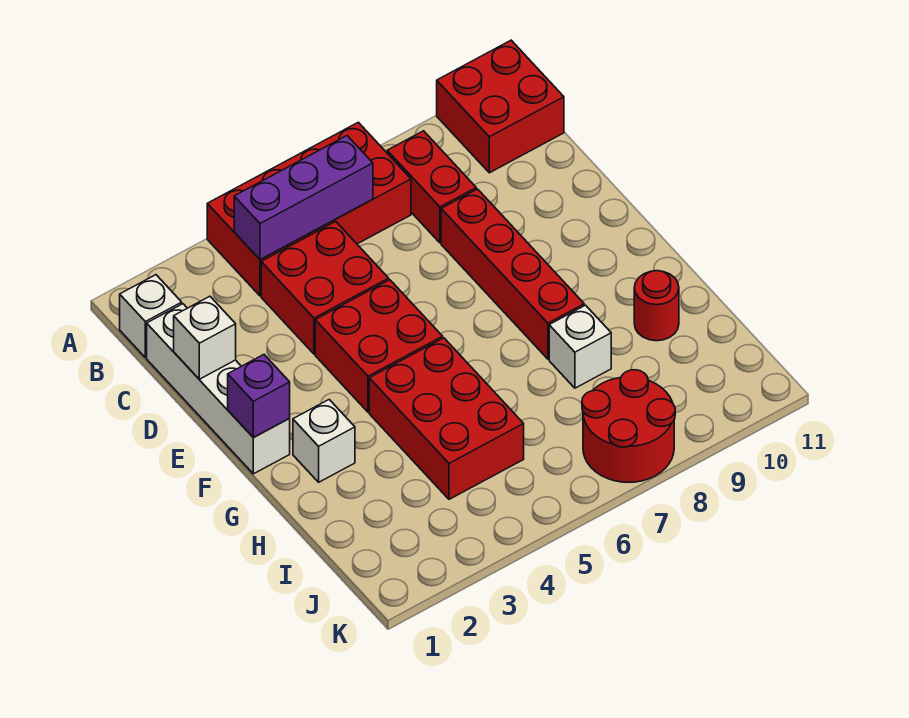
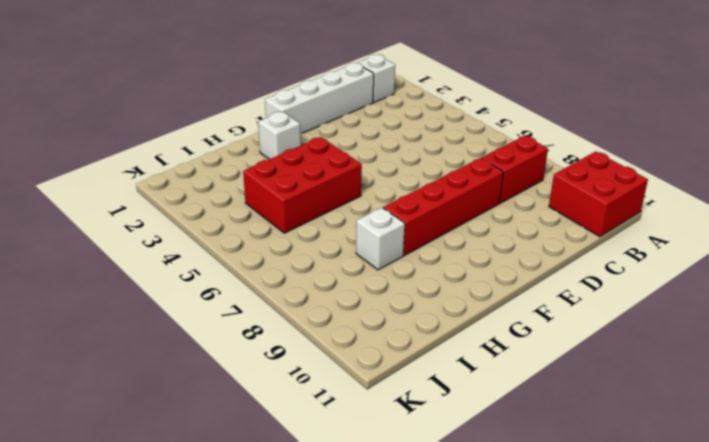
none -> red brick A4:B7 level 1
none -> red brick C4:D5 level 1
none -> red brick E4:F5 level 1

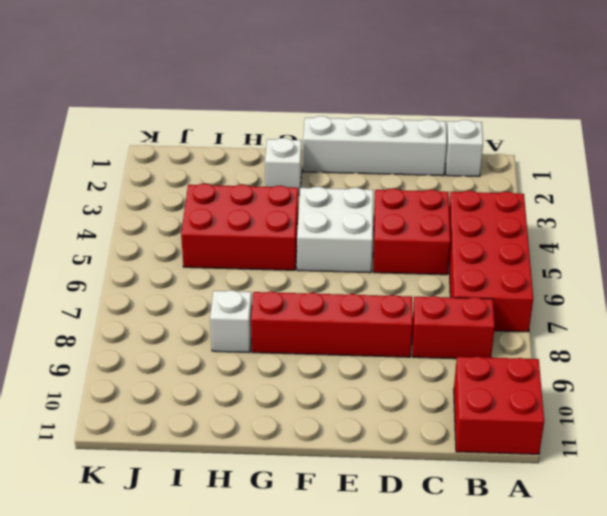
white brick E4:F5 level 1 -> red brick E4:F5 level 1
none -> red round brick H10 level 1
none -> red round brick J7:K8 level 1
none -> purple brick B4:B6 level 2

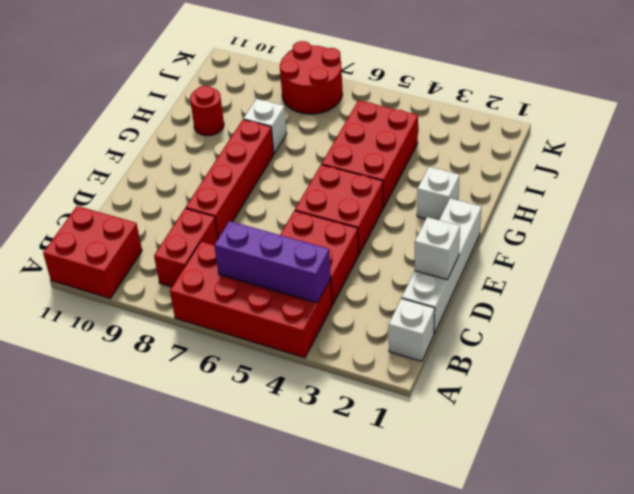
none -> purple brick F1 level 2

